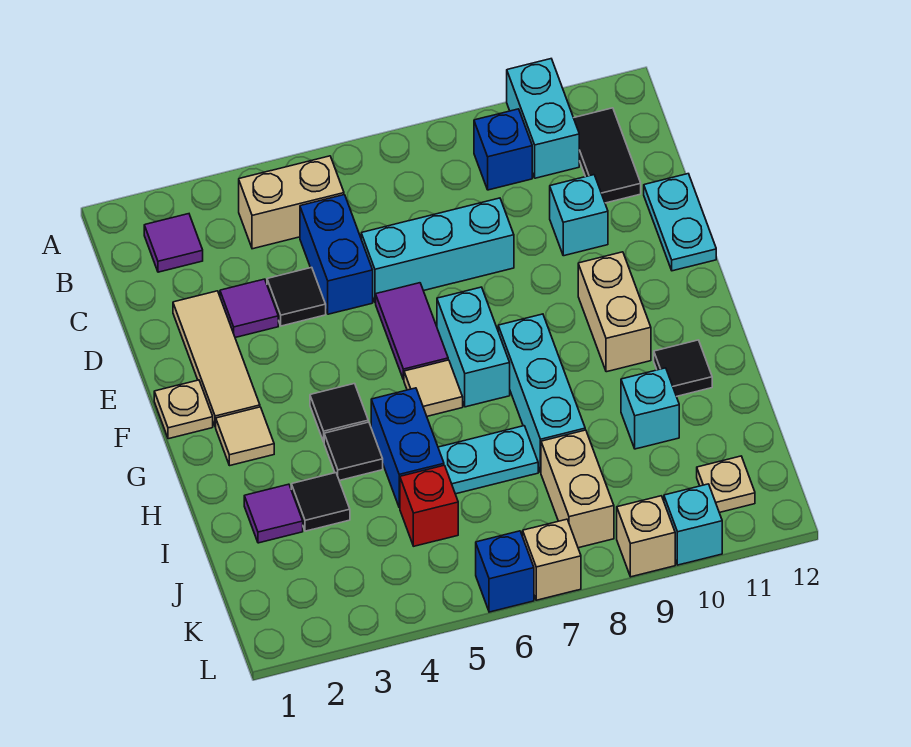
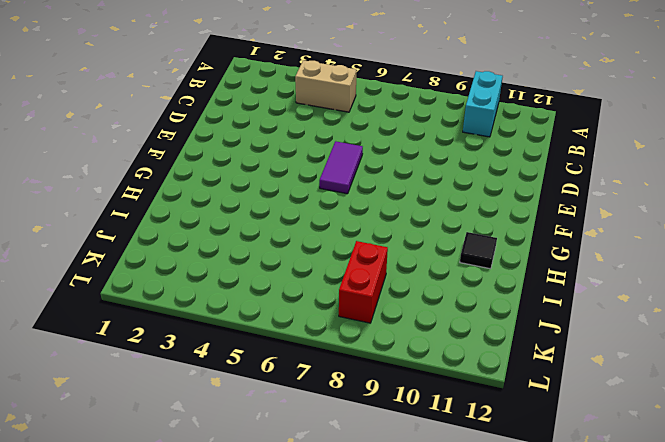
red brick J8:K8 level 1 -> tan brick J8:K8 level 1
none -> purple tile B2 level 1
none -> blue brick B9 level 1
none -> black tile B11:C11 level 1
none -> blue brick C5:D5 level 1

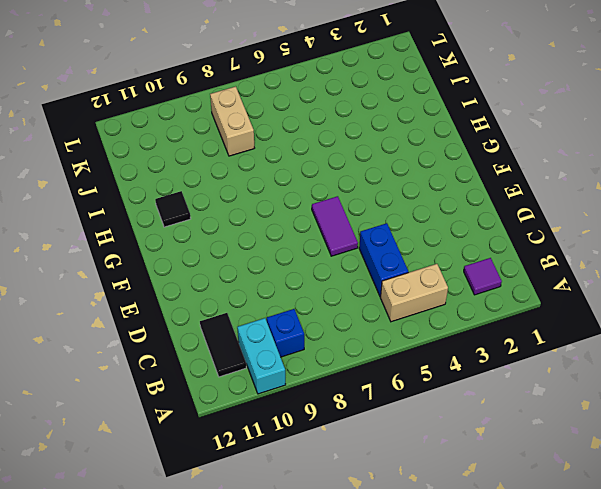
none -> tan tile D2:F2 level 1
none -> purple tile D3 level 1
none -> black tile D4 level 1
none -> cyan brick D6:D8 level 1

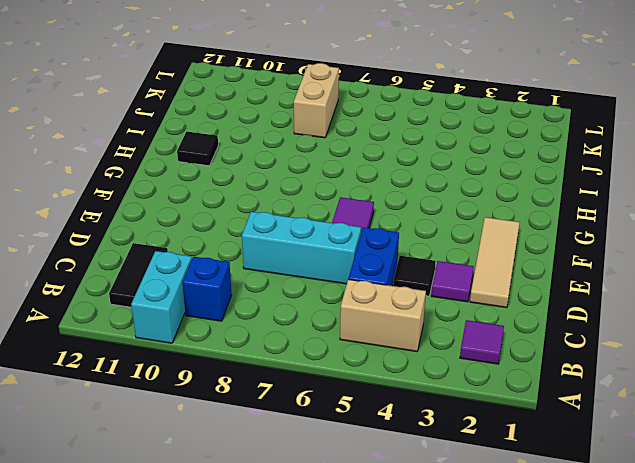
none -> cyan brick D10 level 1
none -> cyan plate D12:E12 level 1
none -> tan plate F1 level 1
none -> cyan brick F7:G7 level 1

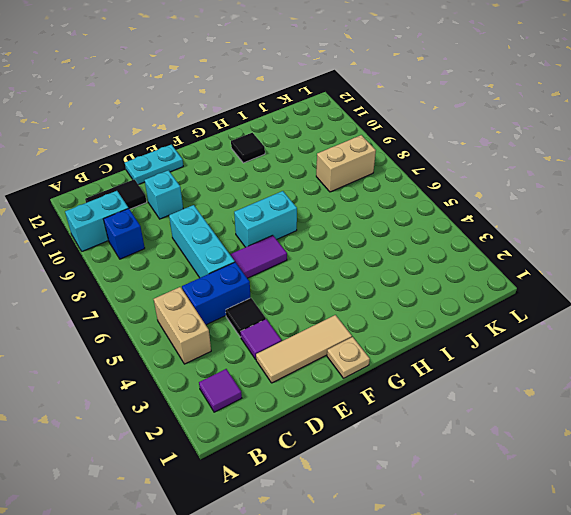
none -> tan brick F10:G10 level 1
none -> tan tile G2 level 1
none -> black tile G4 level 1
none -> tan tile G6 level 1

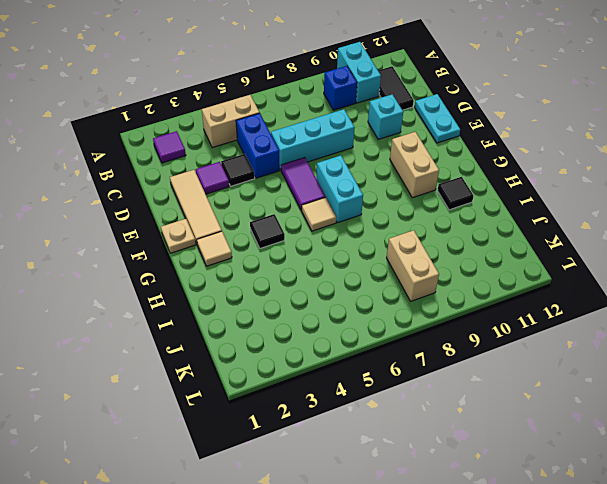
none -> cyan brick G8:I8 level 1
none -> black tile H4 level 1
none -> blue brick H5:I5 level 1
none -> purple tile I2 level 1

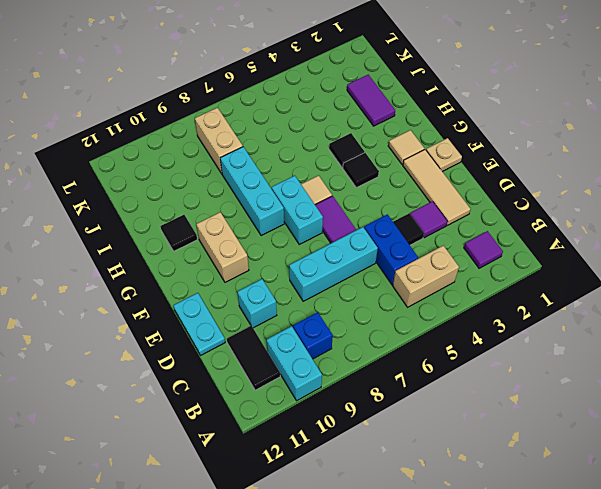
purple tile I2:J2 level 1 -> purple tile I2 level 1
none -> blue brick H5:I5 level 1
none -> black tile I3 level 1
none -> cyan plate I6:I7 level 1
none -> cyan brick I10 level 1

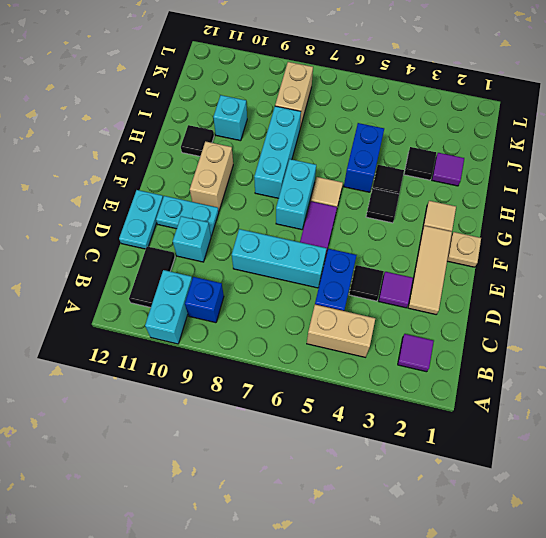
cyan plate E10:E11 level 1 -> cyan plate I6:I7 level 1
none -> red brick J5 level 1
none -> tan plate K11 level 1
none -> blue brick L6 level 1
none -> tan brick L7 level 1

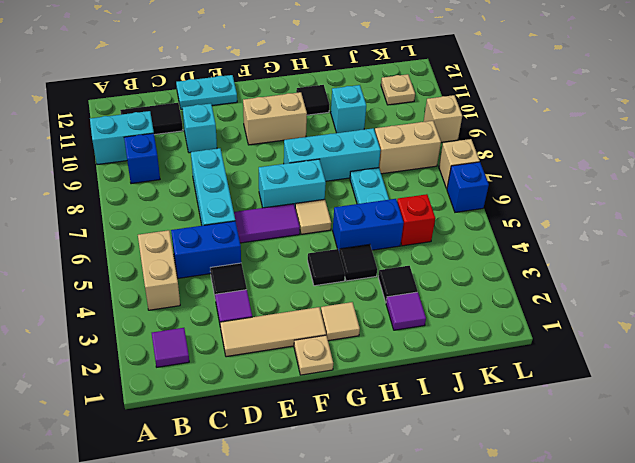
none -> cyan brick L10 level 1

